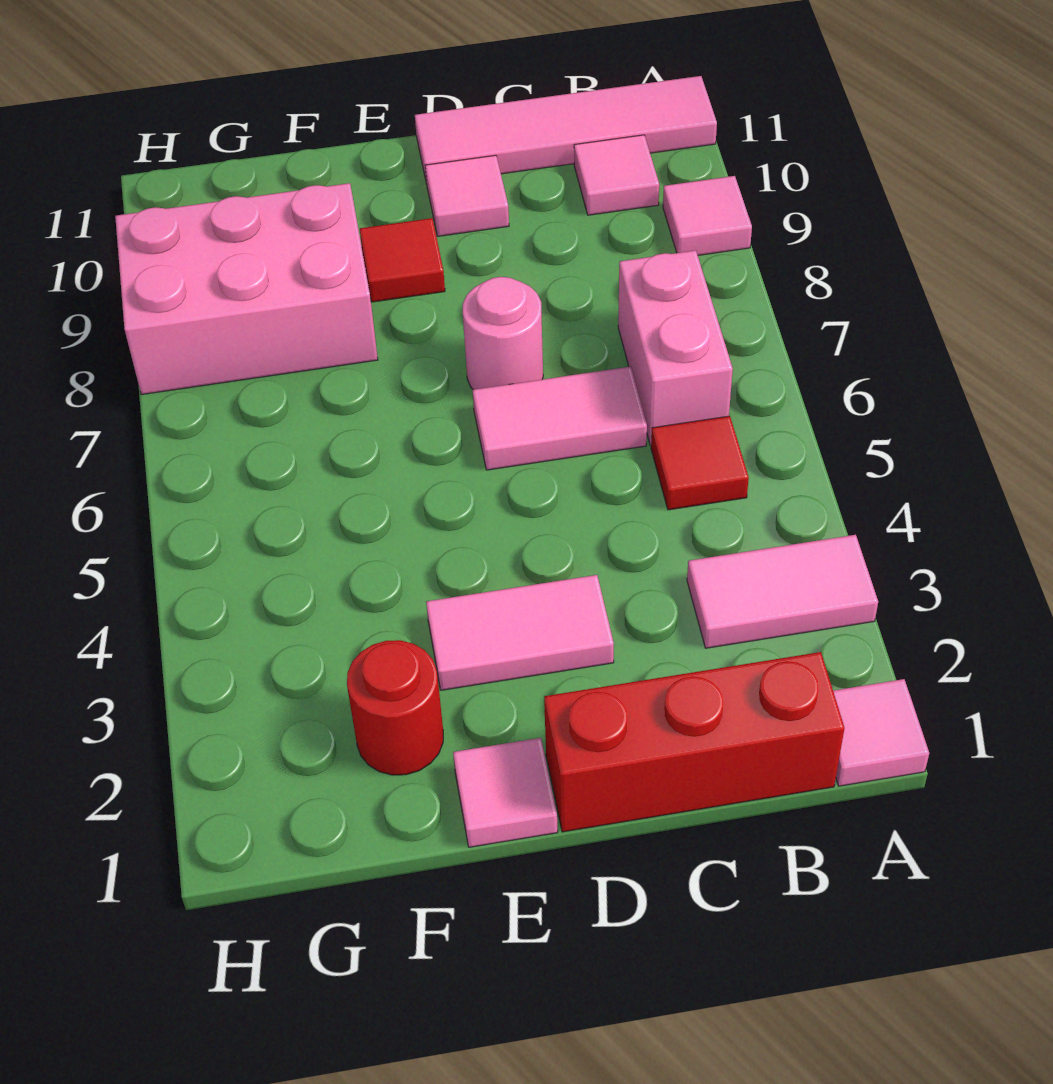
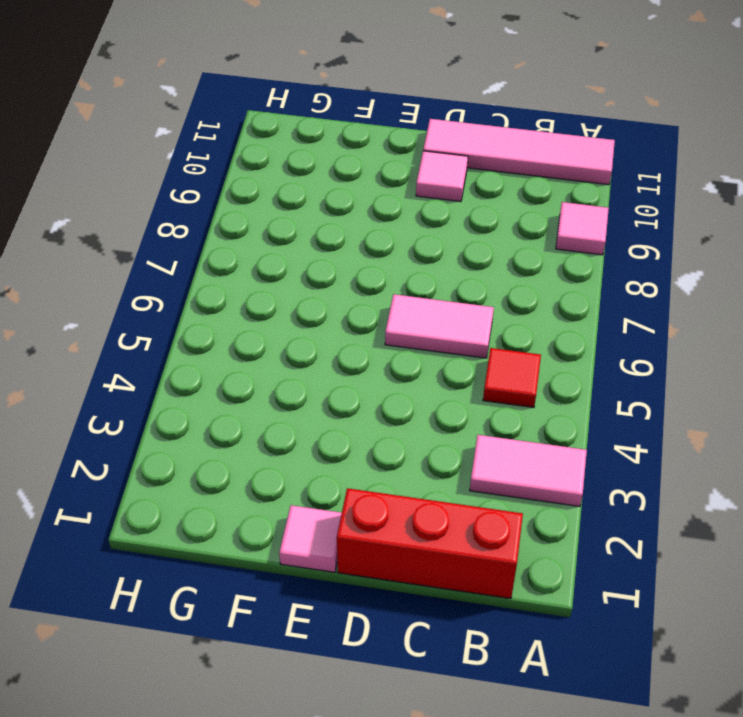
none -> pink tile A1 level 1
none -> pink brick B6:B7 level 1
none -> pink tile B10 level 1

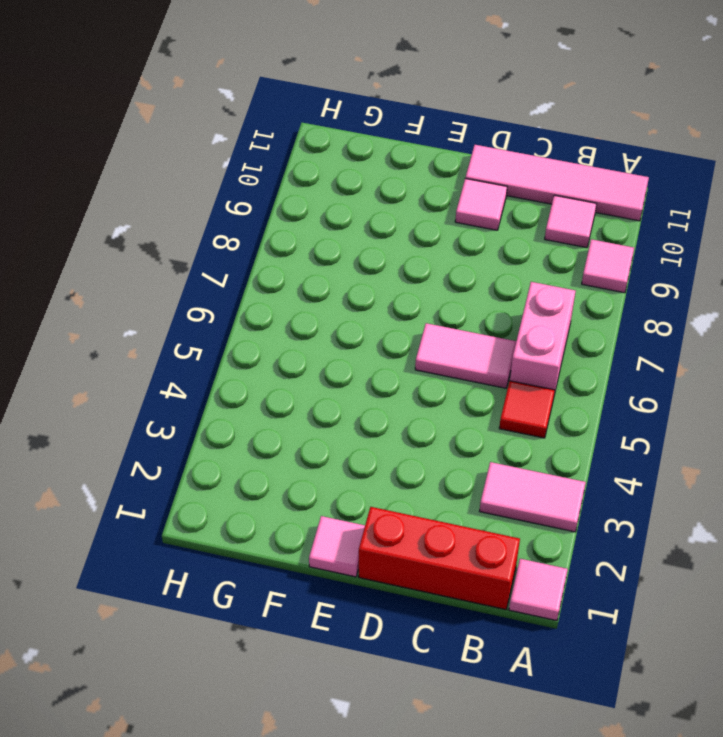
none -> pink tile D3:E3 level 1
none -> pink round brick D7 level 1
none -> red tile E9 level 1

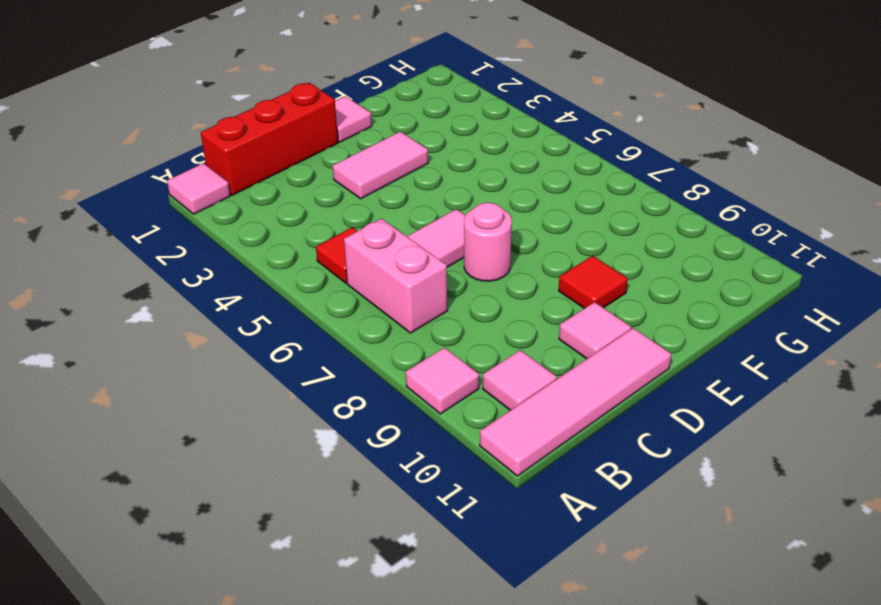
none -> pink tile A3:B3 level 1
none -> red round brick F2 level 1
none -> pink brick F8:H9 level 1

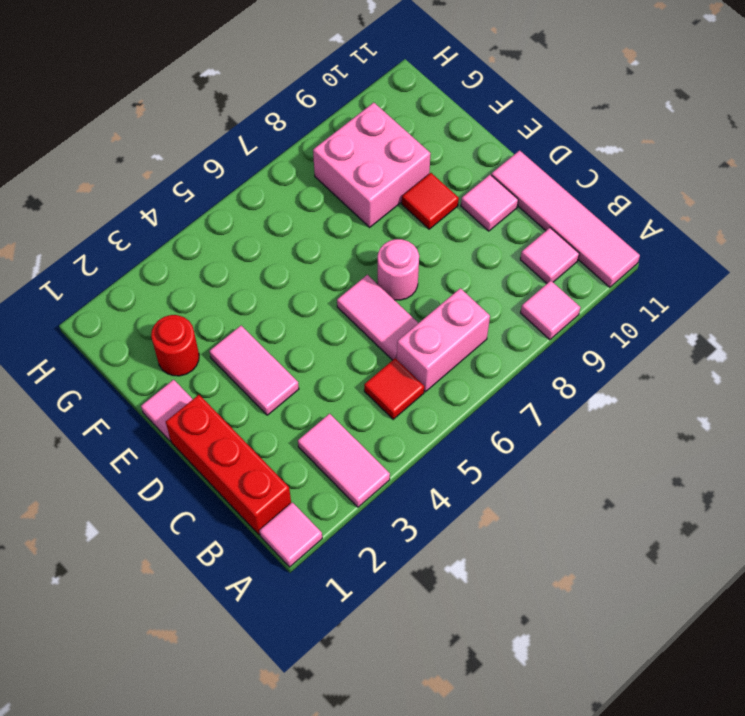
pink brick F8:G9 level 1 -> pink brick F8:H9 level 1

